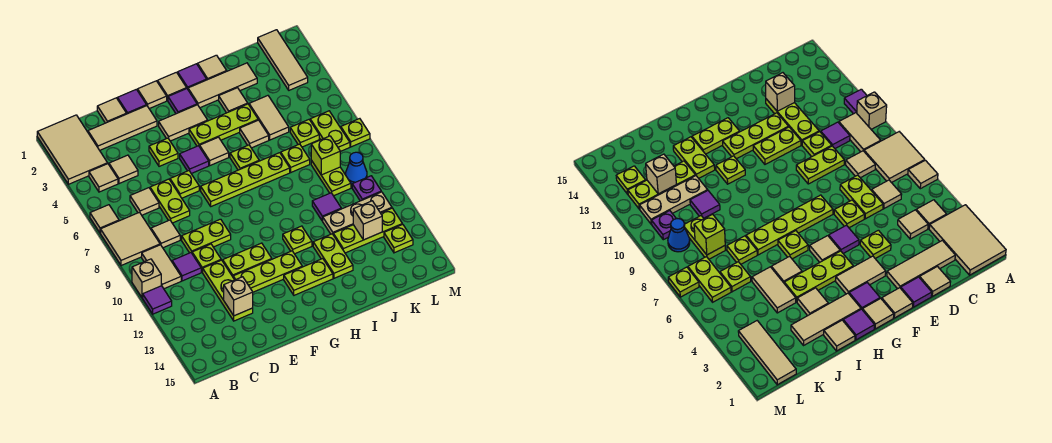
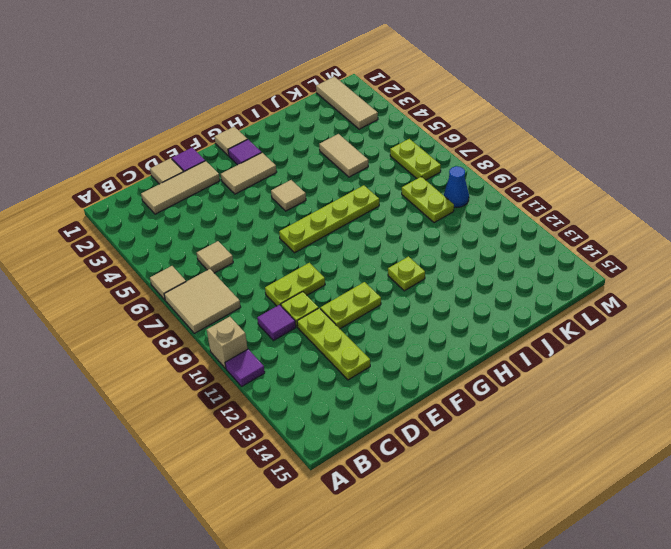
none -> tan tile A1:B3 level 1
none -> tan tile B4 level 1
none -> tan tile B9:B10 level 1
none -> tan tile C4 level 1

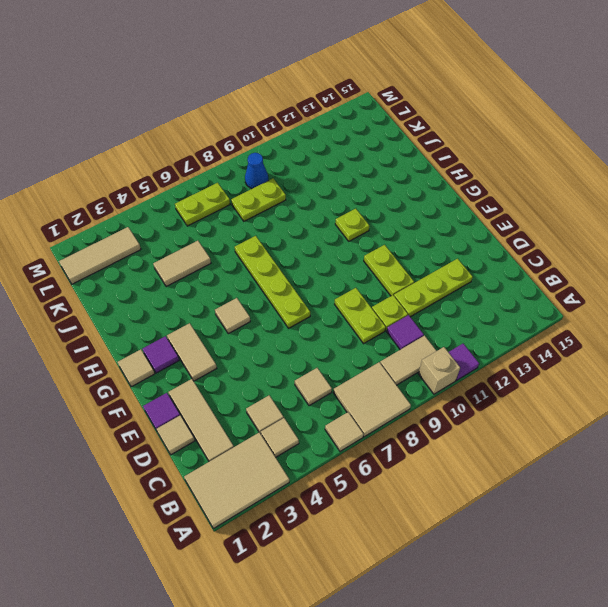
none -> tan tile C8 level 1
none -> lime plate D6:D7 level 1
none -> lime plate E4 level 1
none -> lime plate E6 level 1

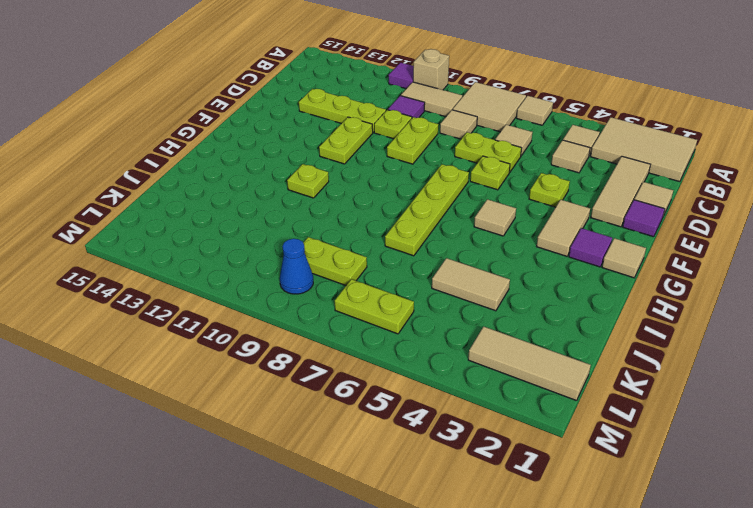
none -> lime plate E12:G12 level 1
none -> tan tile F1 level 1
none -> purple tile F5 level 1
none -> lime plate G4:I4 level 1

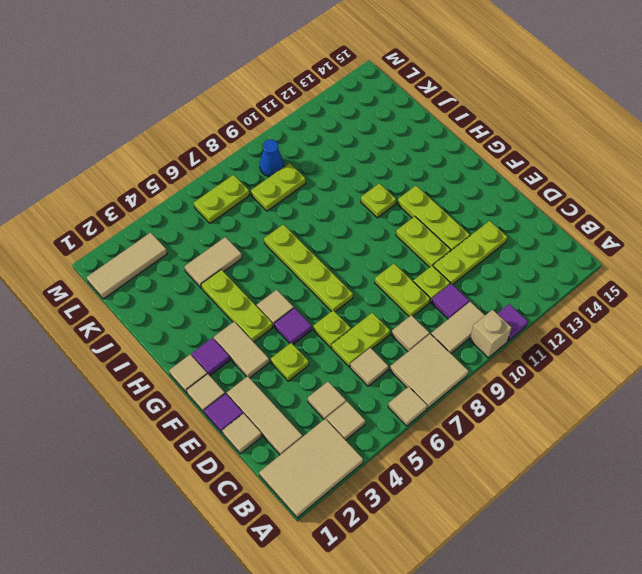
none -> lime plate G13:H13 level 1
none -> purple tile H1 level 1
none -> tan tile H2:J2 level 1
none -> lime plate H6 level 1

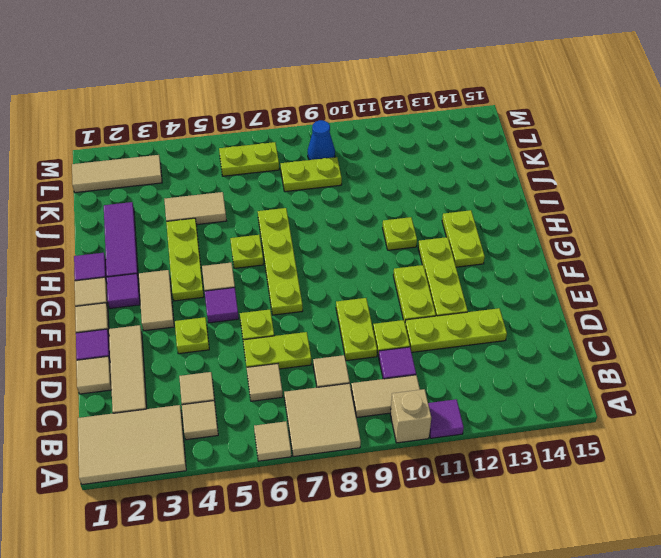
purple tile H2:J2 level 1 -> tan tile H2:J2 level 1
none -> tan tile I1 level 1
none -> tan tile I3 level 1
none -> tan tile I5 level 1
none -> lime plate I12:I13 level 1

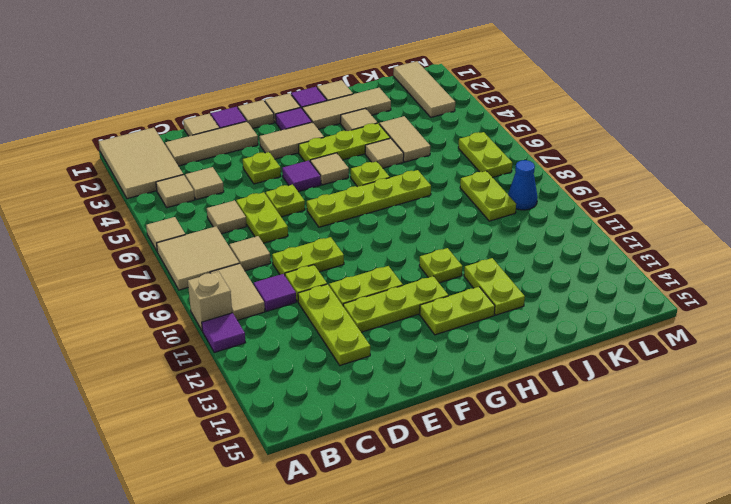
none -> lime plate J7 level 1
none -> purple tile J10 level 1
none -> tan plate J11:L11 level 1
none -> lime plate J12:L12 level 1

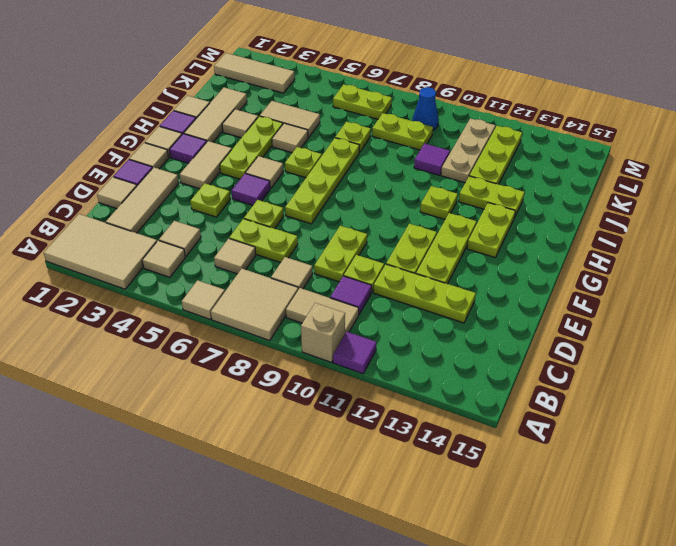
none -> lime plate K6 level 1
none -> purple plate L10 level 1
none -> lime plate L13 level 1
none -> lime plate M7 level 1

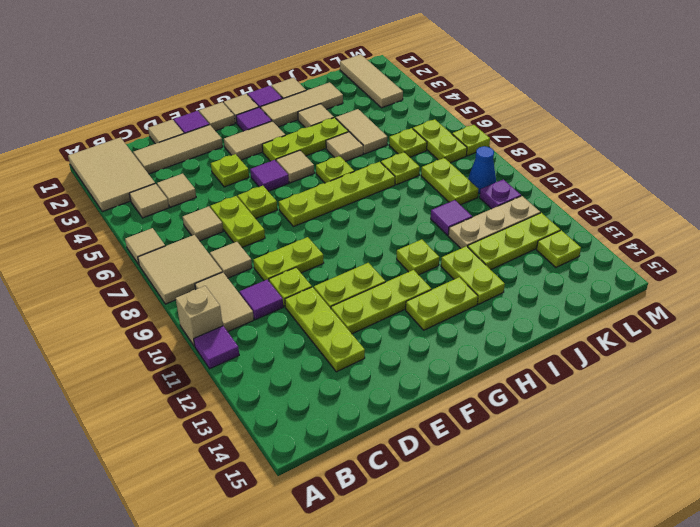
none -> tan brick D13 level 2
none -> lime brick K8 level 2
none -> tan brick K12 level 2

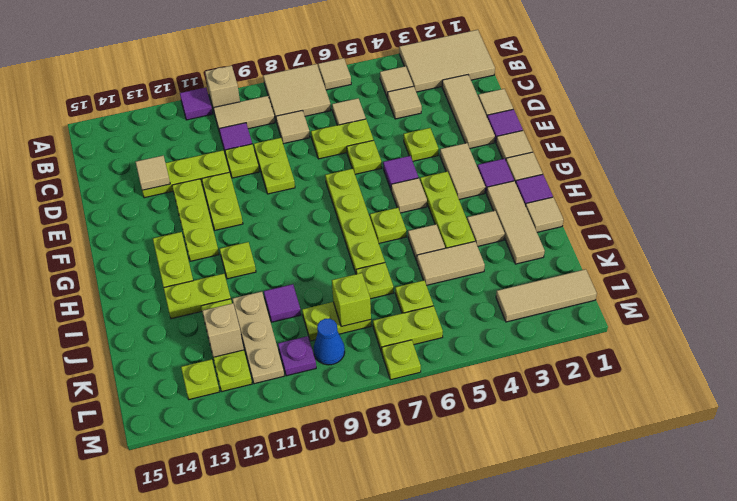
tan tile D13 level 2 -> tan brick D13 level 2

